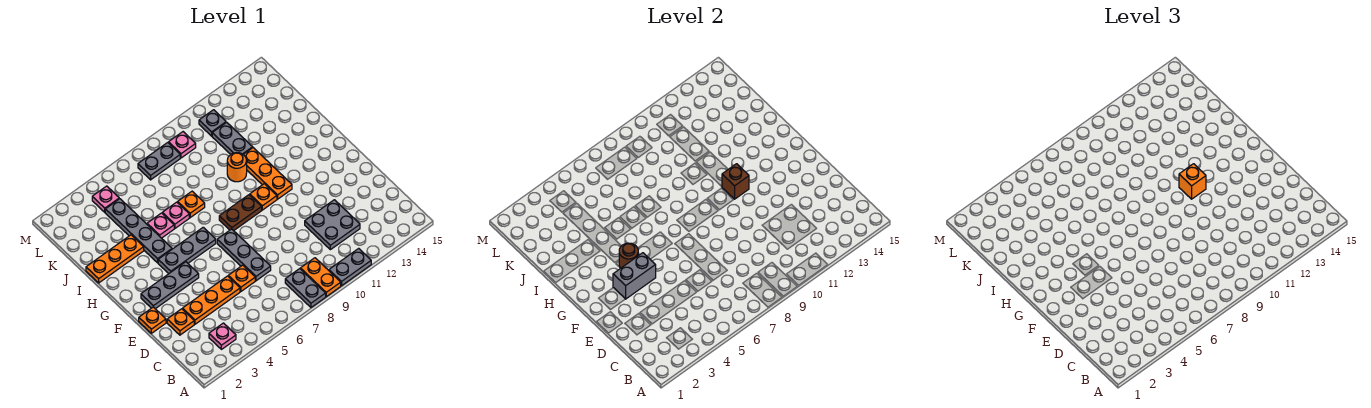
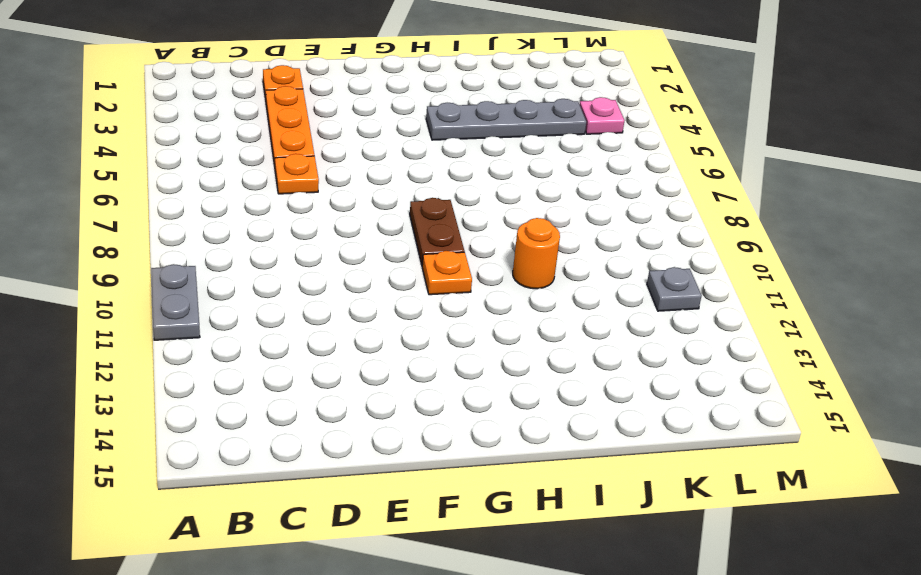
none -> grey plate A8:B8 level 1
none -> orange plate A9:B9 level 1
none -> pink plate B3 level 1
none -> grey plate C11:D12 level 1

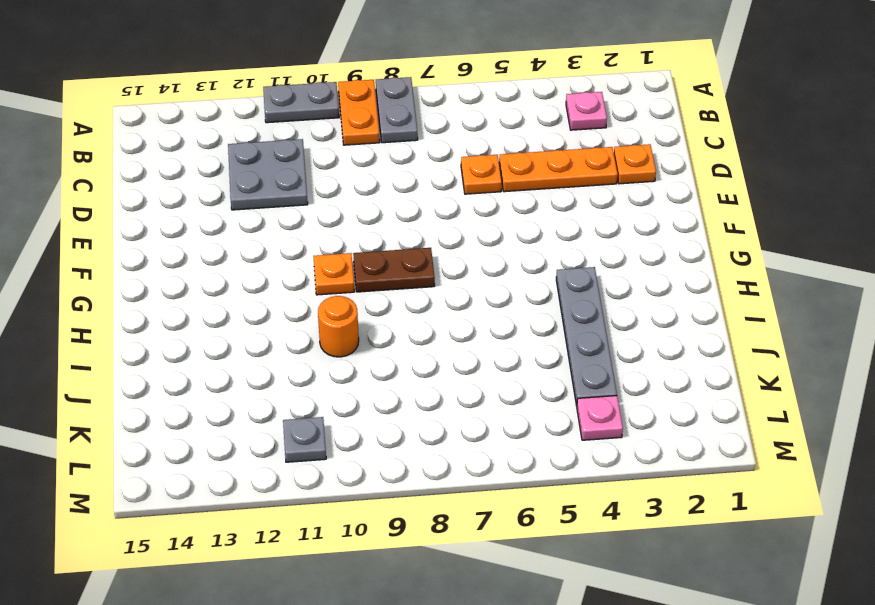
none -> grey plate D7:F7 level 1
none -> orange plate E1 level 1
none -> grey plate F2:F4 level 1
none -> grey plate G4:G6 level 1

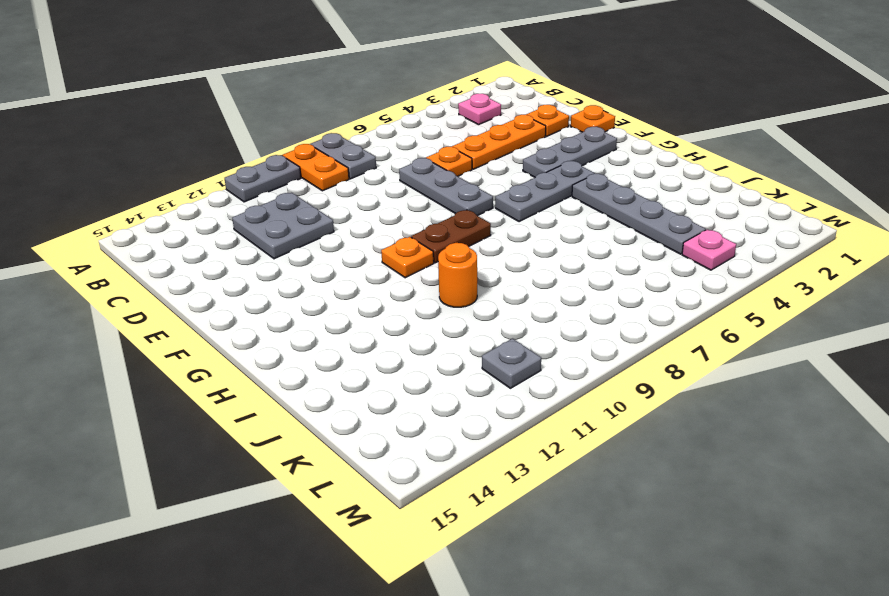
none -> orange plate G11:I11 level 1
none -> orange plate I1:I3 level 1
none -> pink plate I5 level 1
none -> pink plate I6 level 1

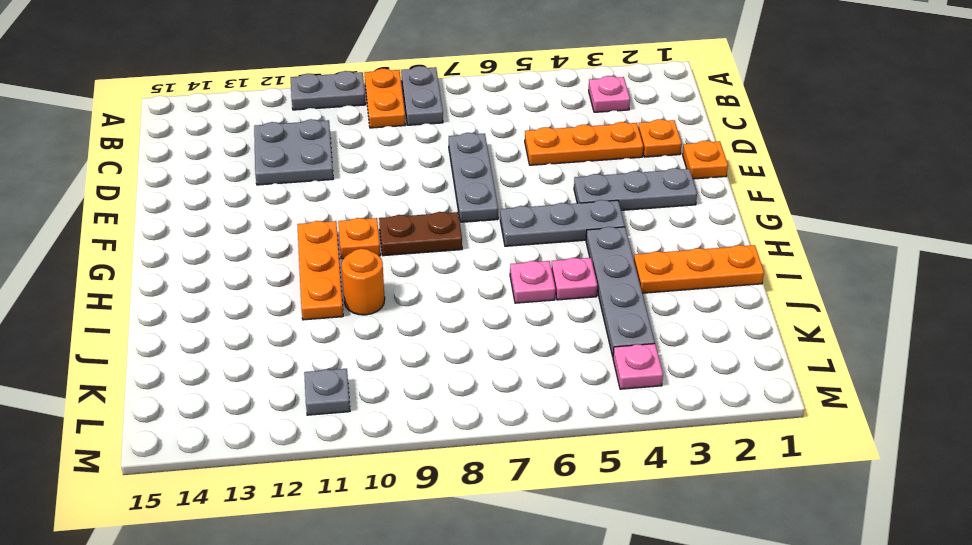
none -> orange plate D6 level 1
none -> orange plate I7 level 1
none -> grey plate J11:K11 level 1
none -> grey plate L7:L8 level 1

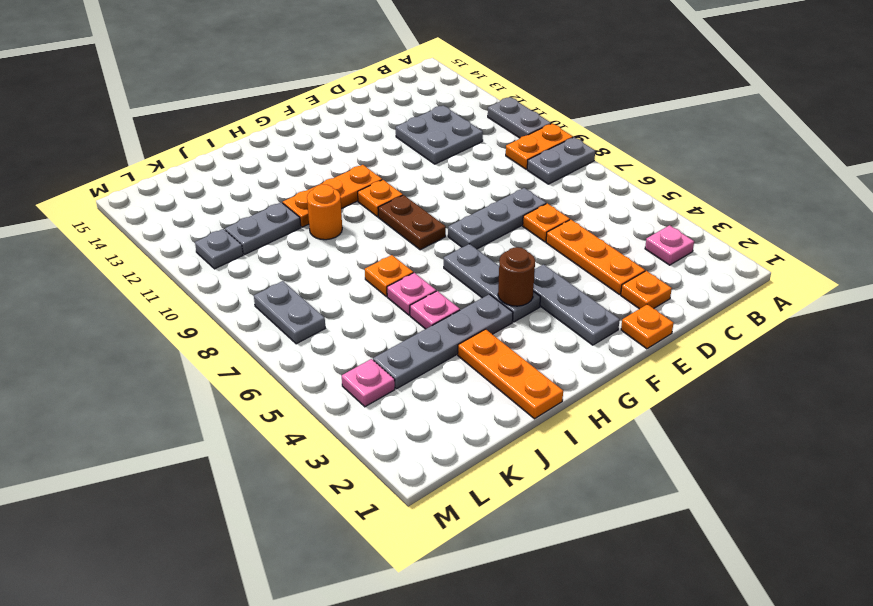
none -> pink plate L9 level 1
none -> grey brick F3:F4 level 2
none -> brown brick G11 level 2
none -> orange brick G11 level 3

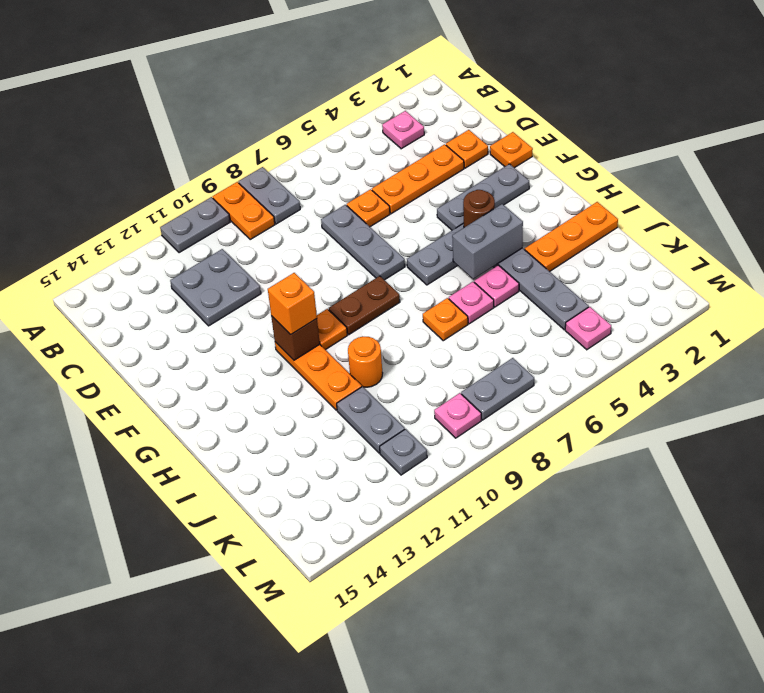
grey brick H4:H5 level 2 -> grey brick F3:F4 level 2

